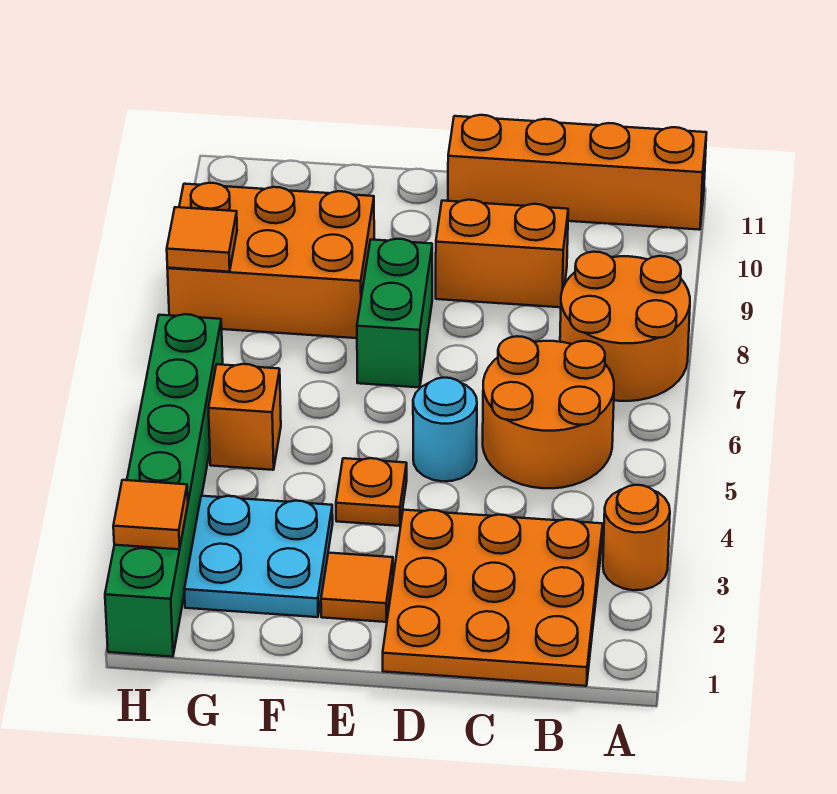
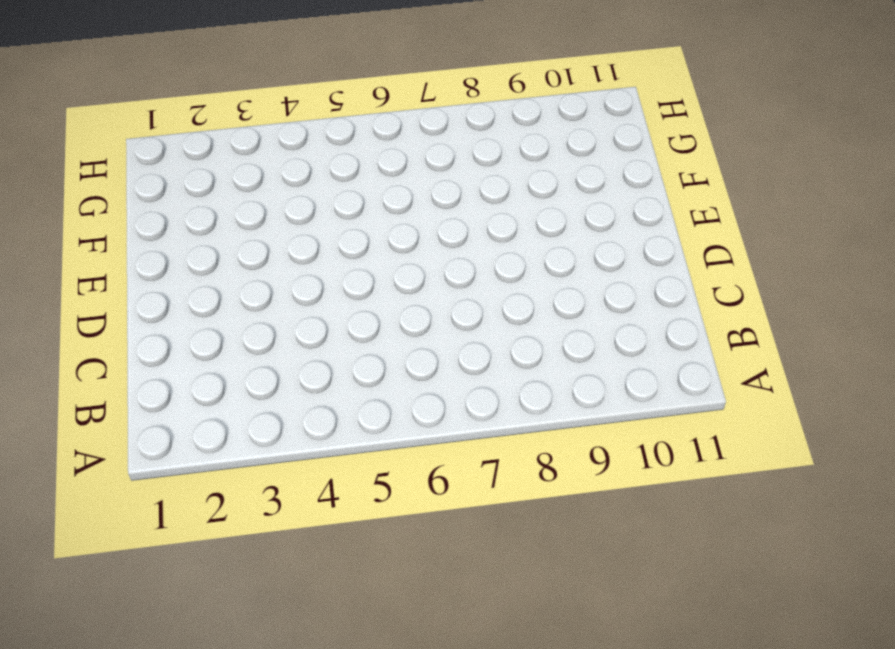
none -> orange round brick A3 level 1
none -> orange round brick A7:B8 level 1
none -> orange brick A11:D11 level 1

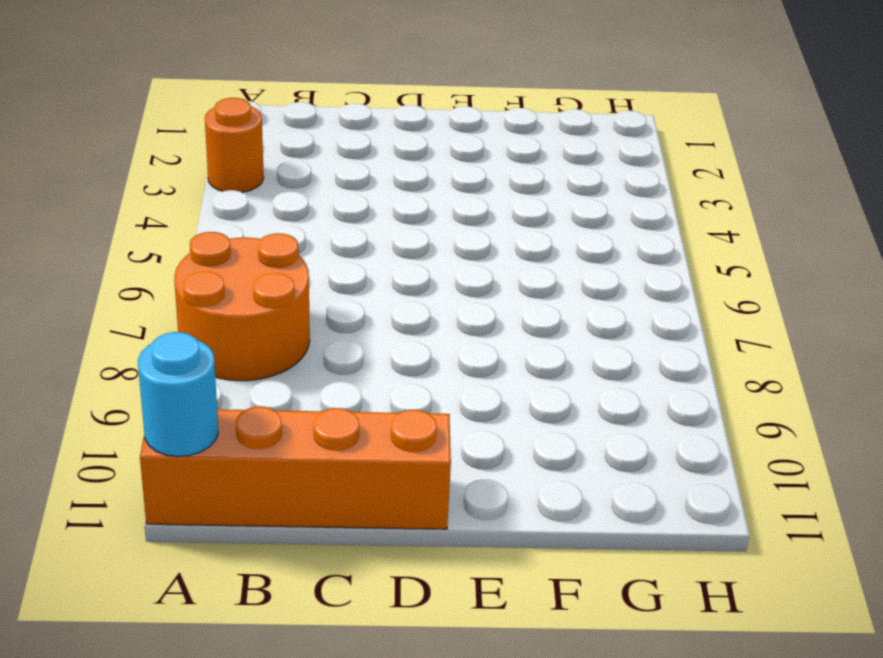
cyan round brick A11 level 2 -> cyan round brick D5 level 1
none -> orange plate B1:D3 level 1
none -> orange round brick B5:C6 level 1
none -> orange brick C9:D9 level 1

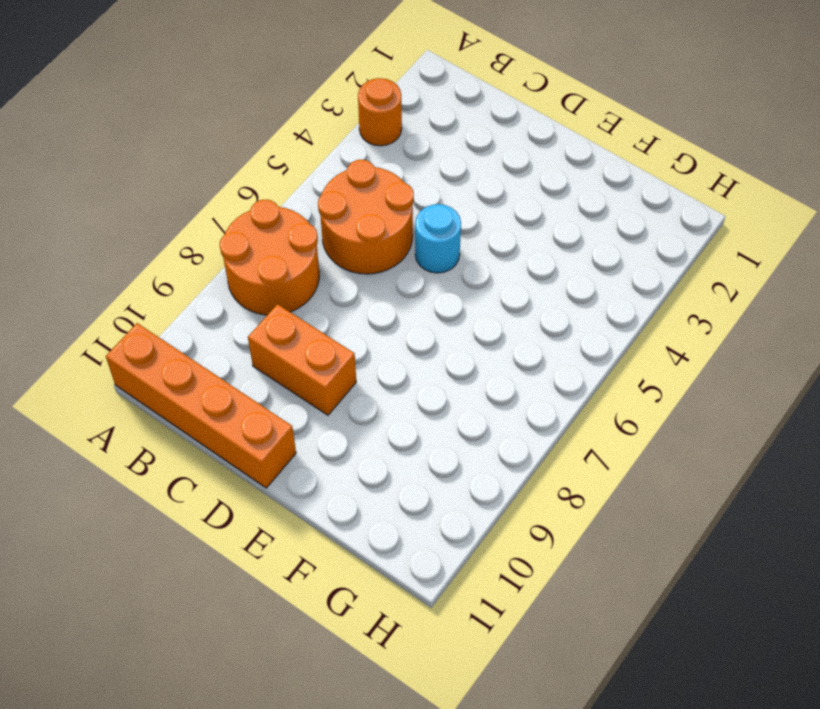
none -> orange plate B1:D3 level 1
none -> orange tile E2 level 1
none -> orange plate E4 level 1

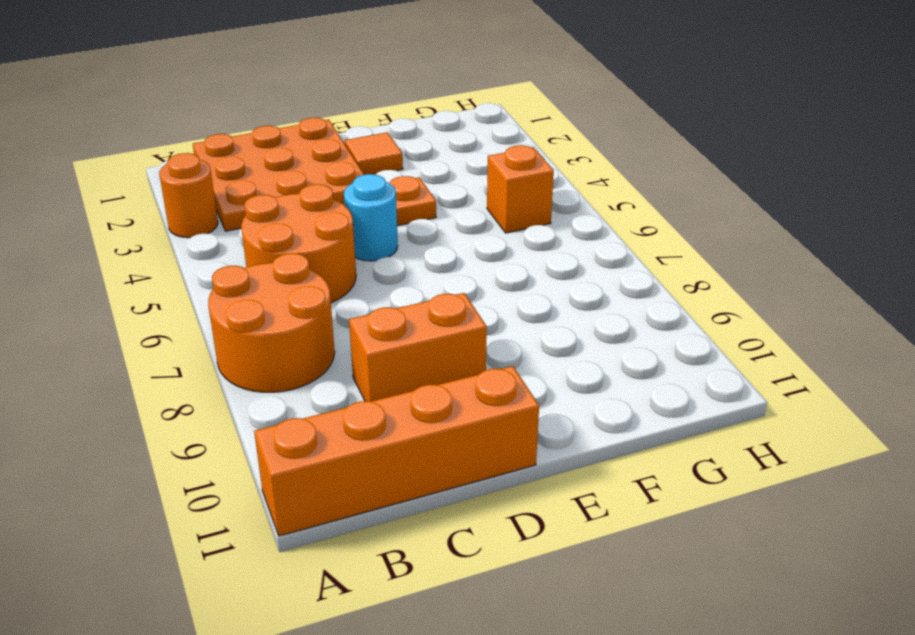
none -> green brick E7:E8 level 1
none -> cyan plate F2:G3 level 1
none -> orange brick F8:H9 level 1

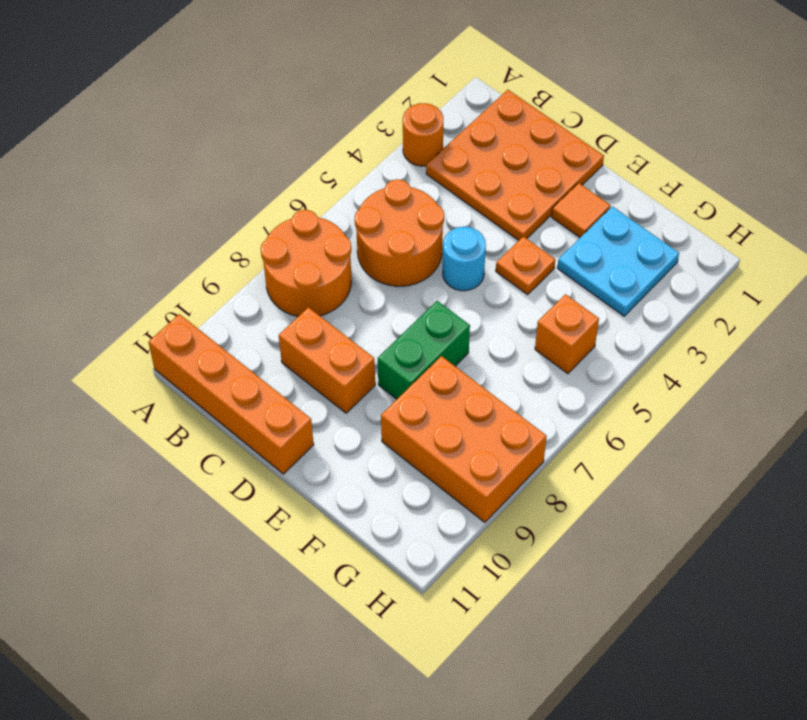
none -> green brick H1:H6 level 1
none -> orange tile H2 level 2
none -> orange tile H8 level 2

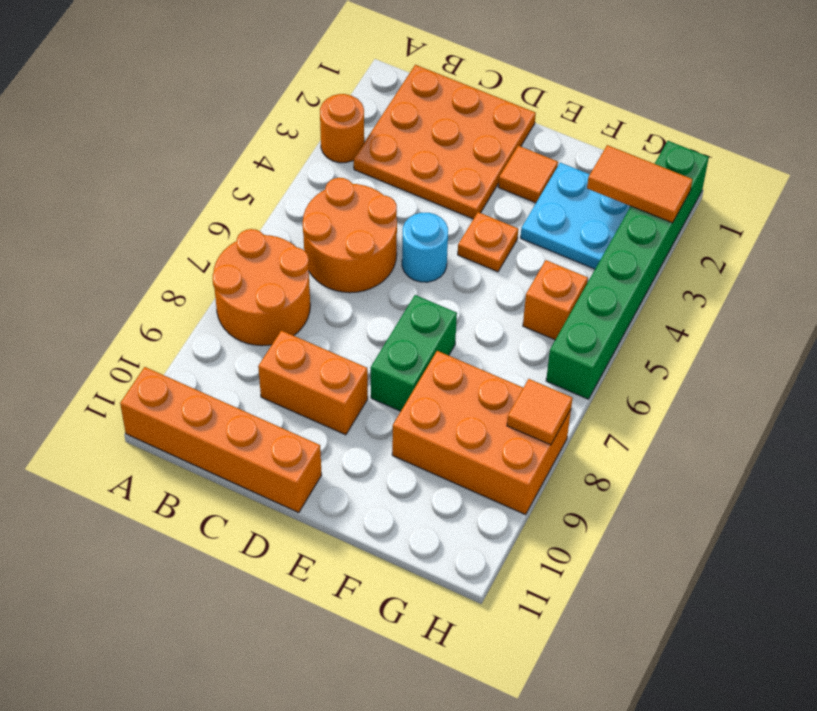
orange tile G2:H2 level 2 -> orange tile H2 level 2

